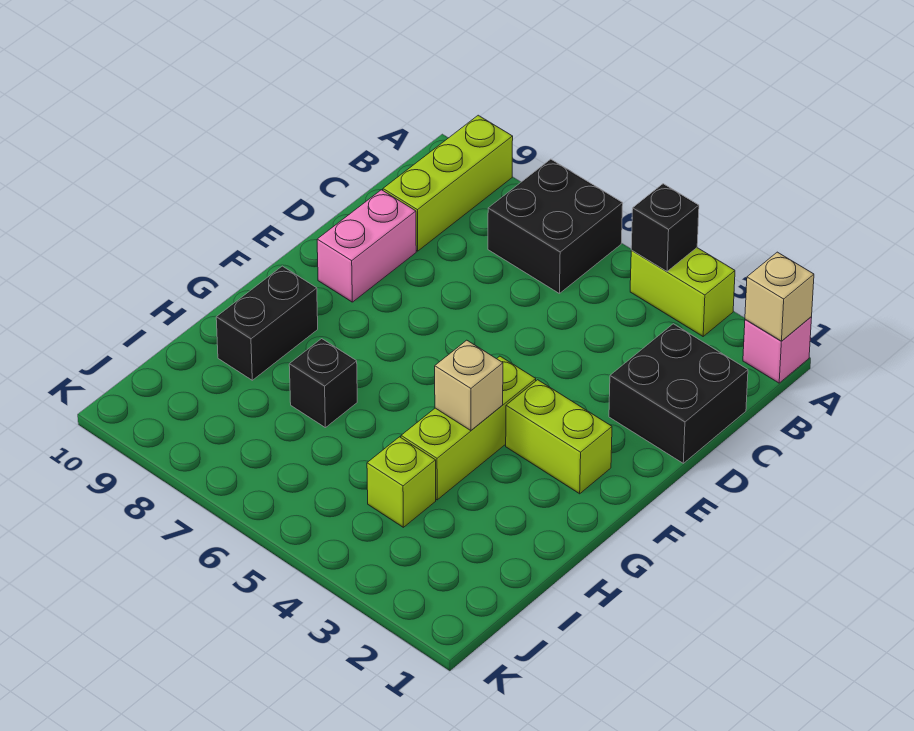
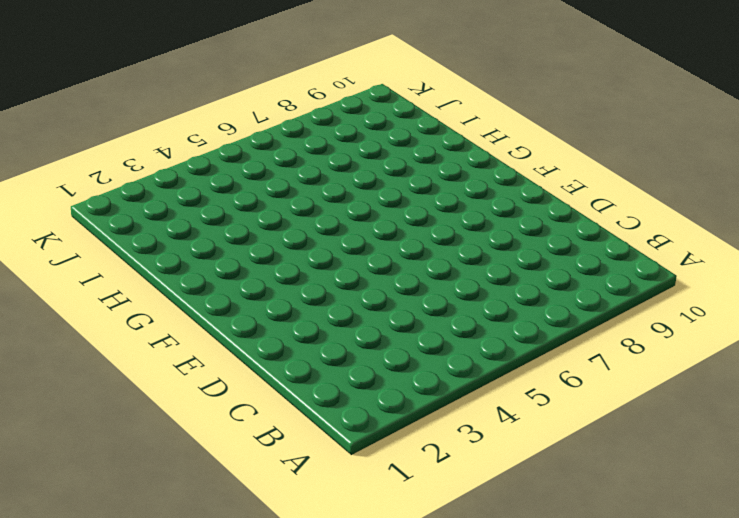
none -> pink brick A1 level 1
none -> lime brick A3:A4 level 1
none -> black brick A6:B7 level 1

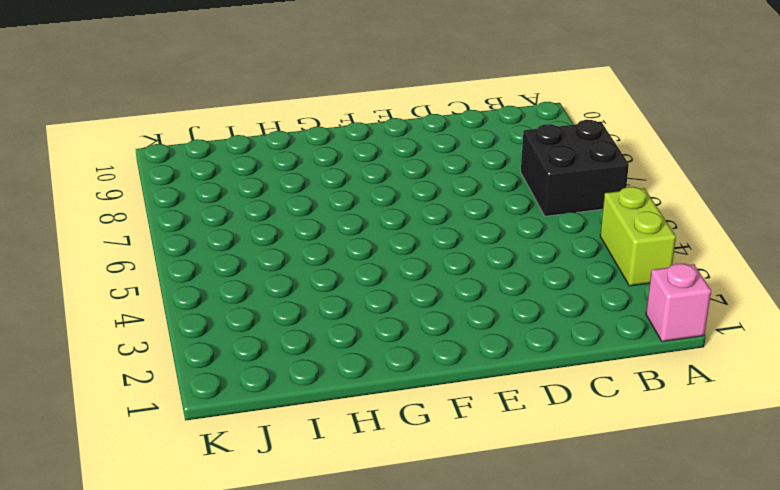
none -> lime brick A9:C9 level 1
none -> black brick C1:D2 level 1
none -> pink brick D9:E9 level 1

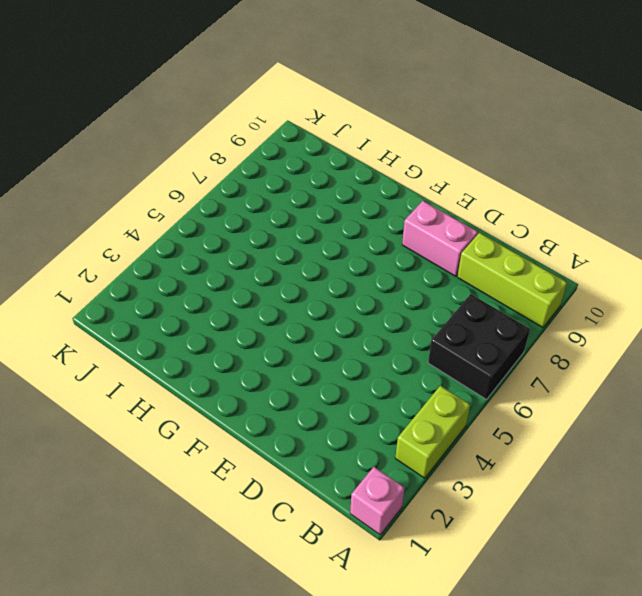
none -> black brick C1:D2 level 1
none -> lime brick F2:F3 level 1
none -> lime brick F4:H4 level 1

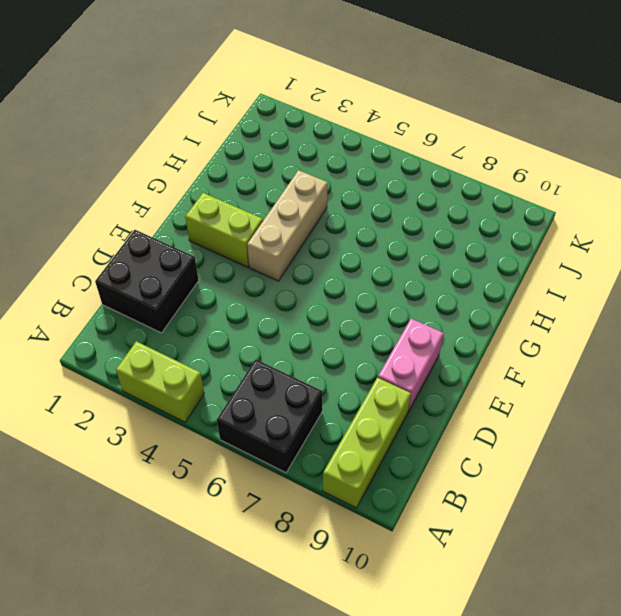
tan brick F4:H4 level 1 -> lime brick F4:H4 level 1
none -> pink brick A1 level 1
none -> black brick G9:H9 level 1
none -> black brick H7 level 1

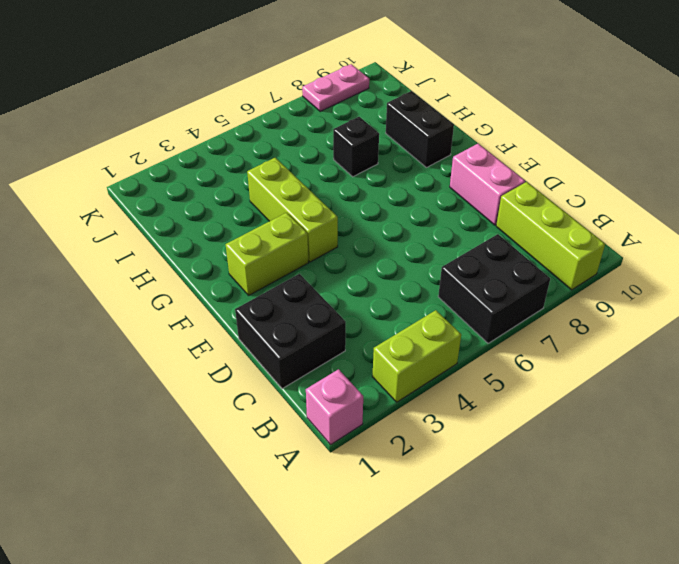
pink plate K8:K9 level 1 -> none
none -> lime brick I4 level 1
none -> tan brick A1 level 2
none -> black brick A4 level 2

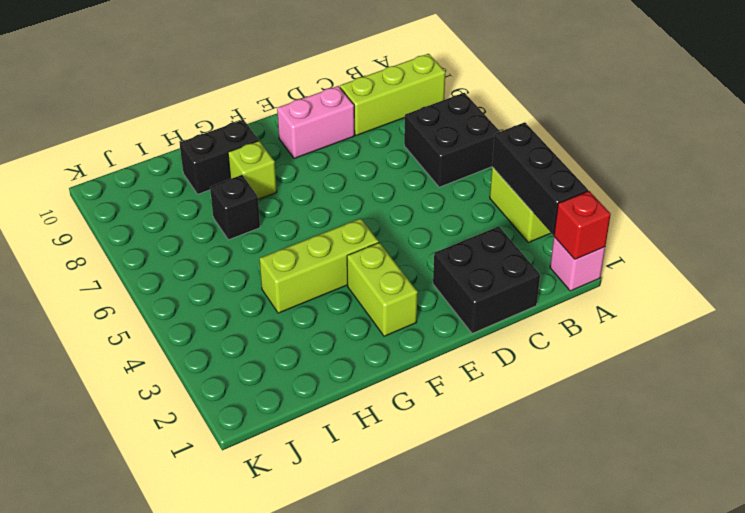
red brick A1 level 2 -> tan brick A1 level 2
black brick A2:A4 level 2 -> black brick A4 level 2
lime brick G8 level 1 -> lime brick I4 level 1
none -> tan brick G4 level 2

